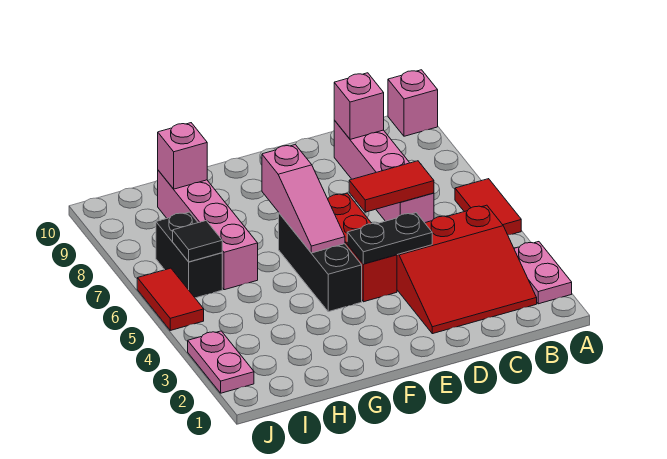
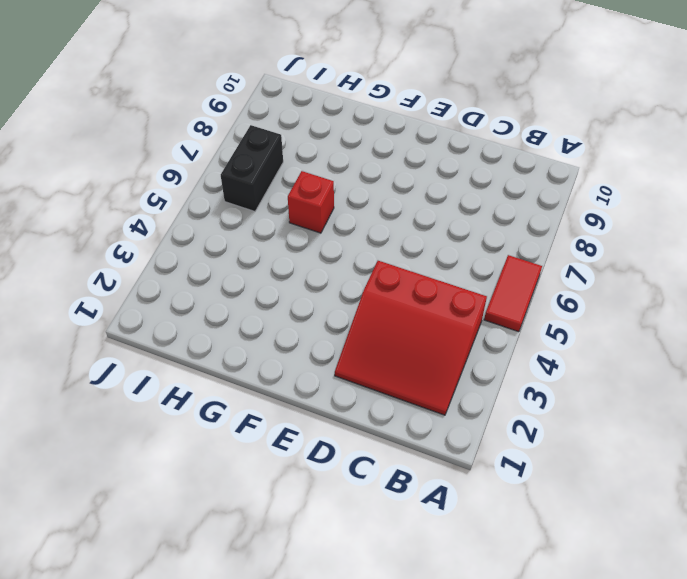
red brick G6 level 1 -> none
none -> pink plate A2:A3 level 1
none -> pink brick A10 level 1
none -> pink brick C6:C9 level 1

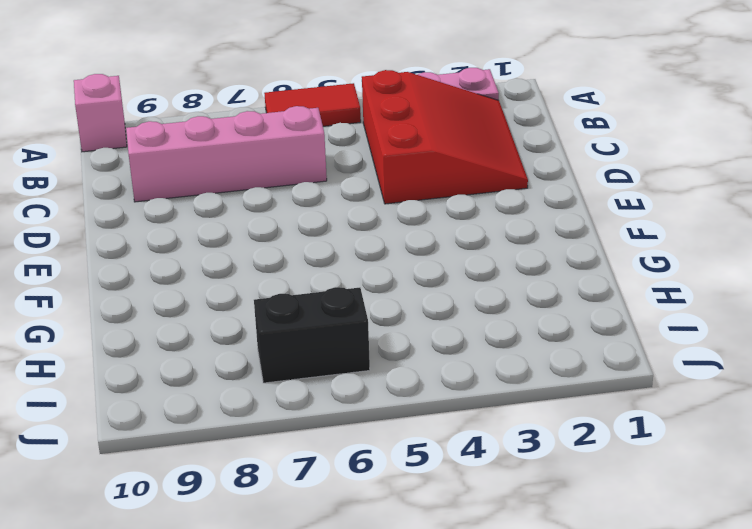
none -> red brick E4:E6 level 1
none -> black brick F4:F6 level 1
none -> pink brick H6:H9 level 1

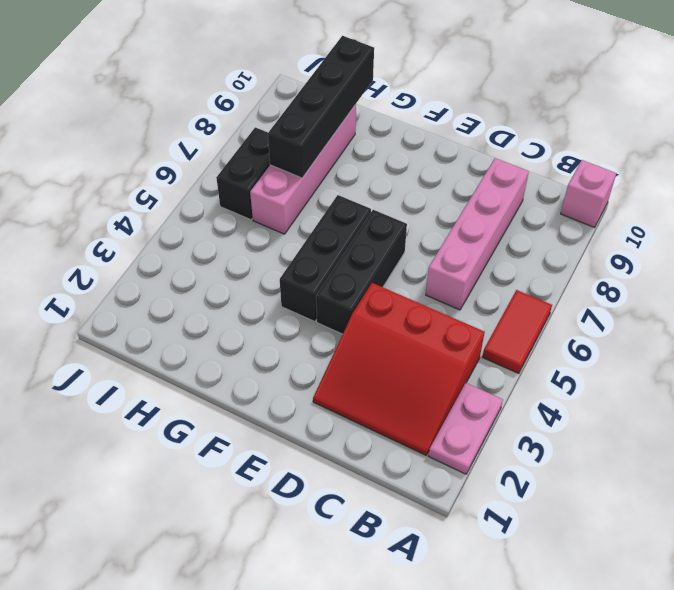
black brick E4:E6 level 1 -> red brick E4:E6 level 1
black brick H7:H10 level 2 -> pink brick H9 level 2
none -> pink plate J2:J3 level 1
none -> red tile J5:J6 level 1
none -> red tile C6:D6 level 2

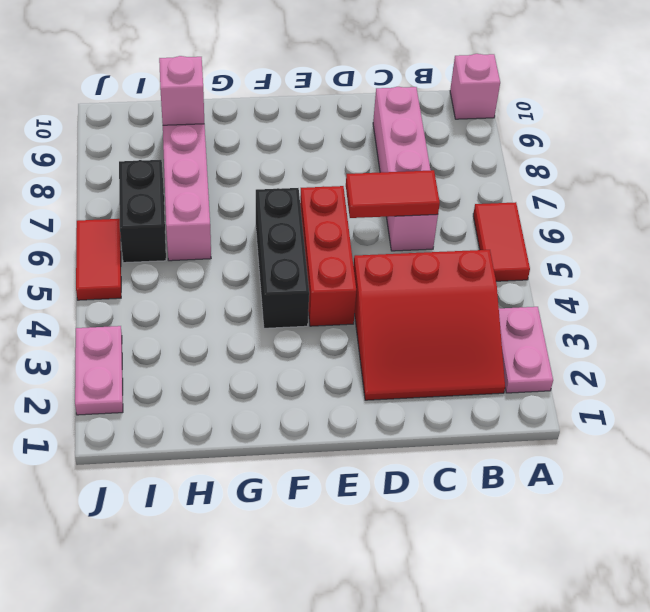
none -> pink brick C9 level 2
none -> black plate D4:E4 level 2
none -> pink slope F5:F7 level 2 top 7

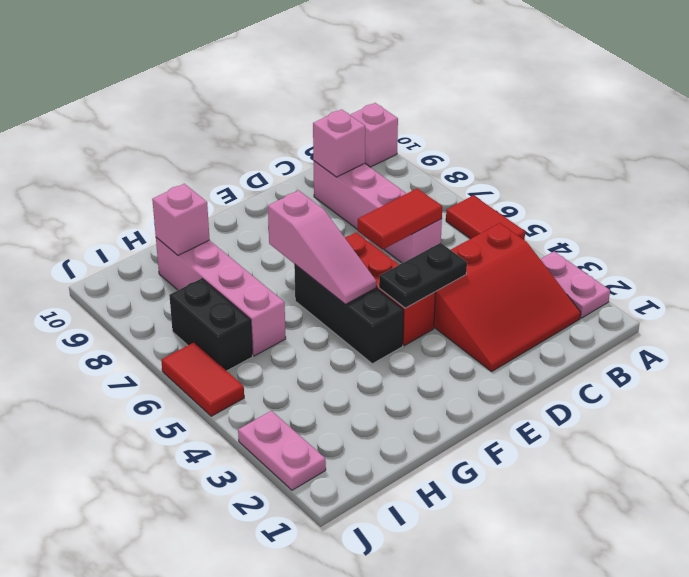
none -> black tile I6 level 2

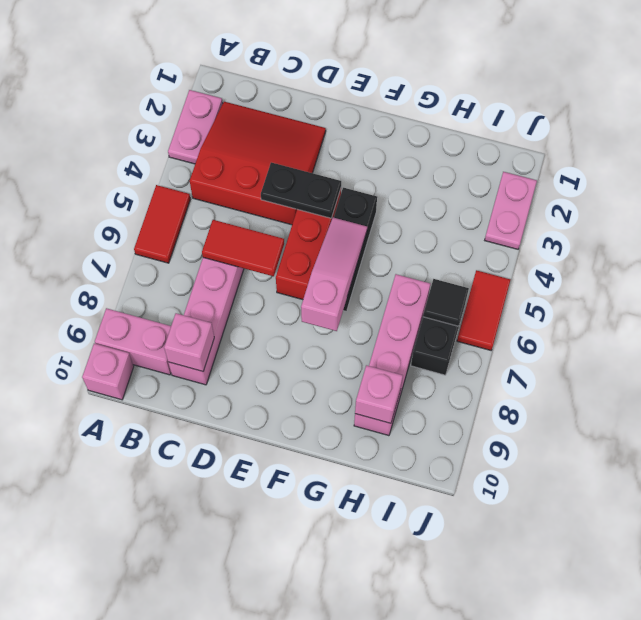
pink brick A9:B9 level 1 -> none

